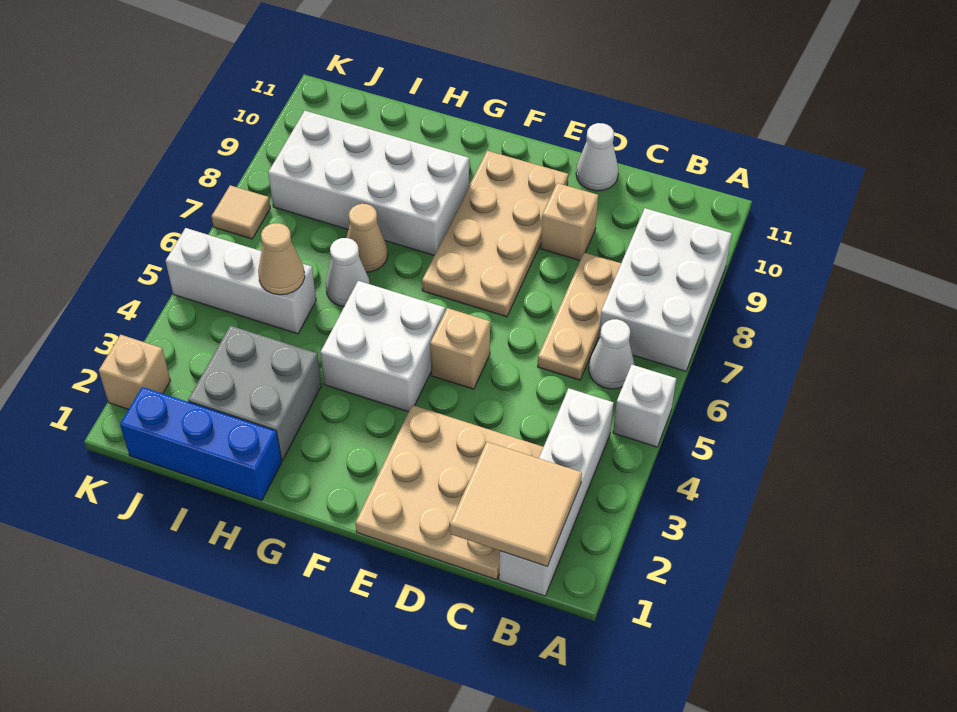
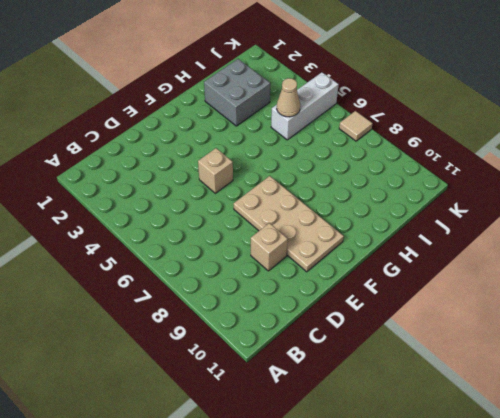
none -> white brick A5 level 1
none -> white brick A7:B9 level 1
none -> white brick B1:B4 level 1

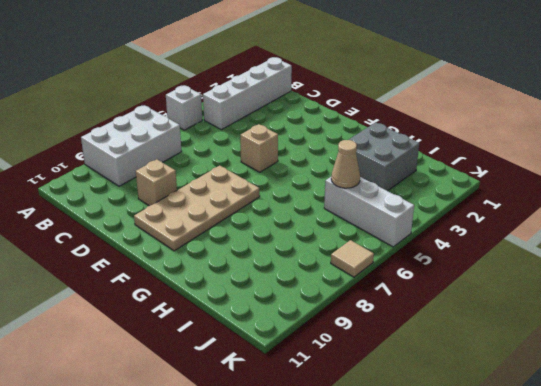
none -> white cone B6 level 1
none -> tan plate C1:E3 level 1
none -> tan plate C6:C8 level 1

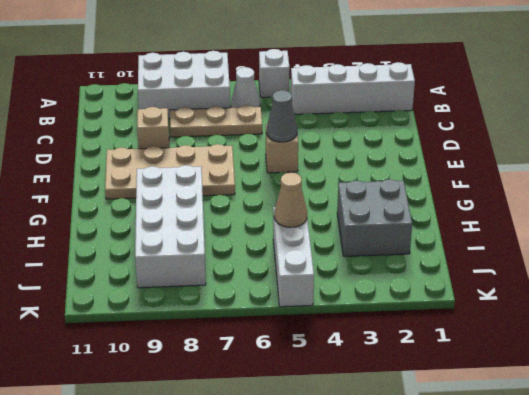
grey cone E5 level 2 -> none
none -> tan plate C1:E3 level 1
none -> white cone D11 level 1
none -> white brick F4:G5 level 1

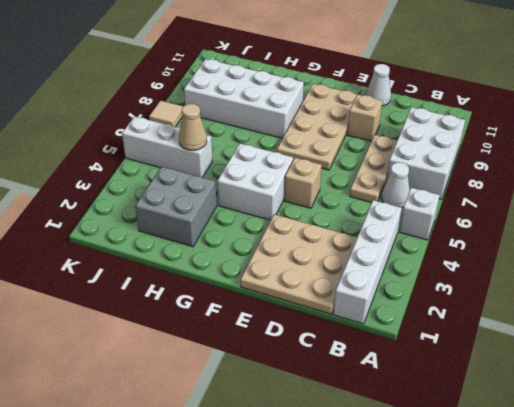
none -> blue brick H1:J1 level 1
none -> white cone H6 level 1
none -> tan cone H7 level 1

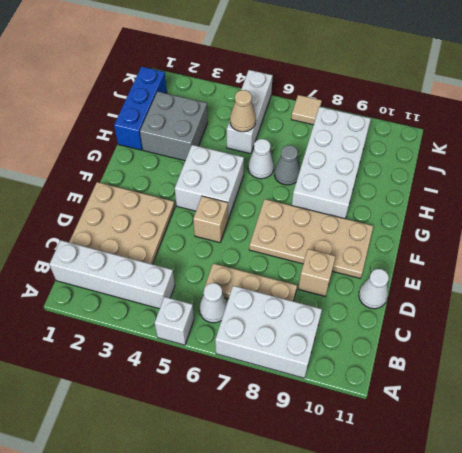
grey cone H7 level 1 -> tan cone H7 level 1
none -> tan brick K2 level 1
none -> tan tile B1:C2 level 2

